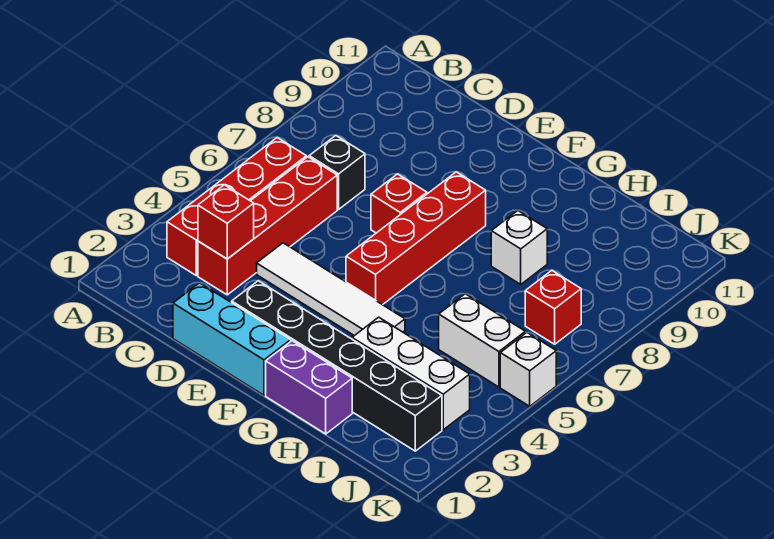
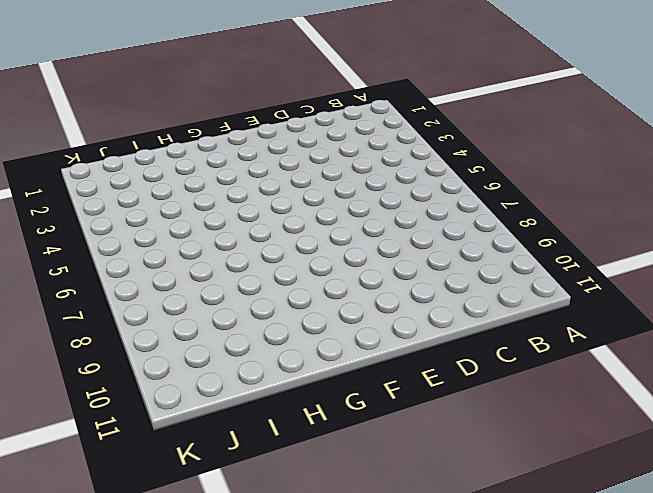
none -> red brick B3:B6 level 1
none -> red brick C3:C6 level 1
none -> black brick C7 level 1

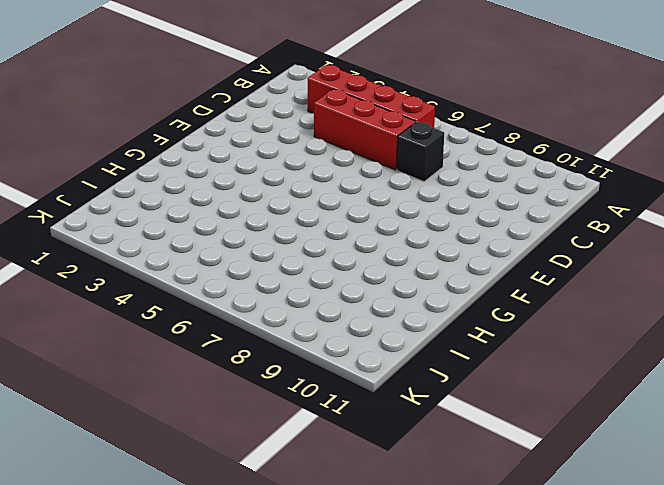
red brick C4:C6 level 1 -> red brick C3:C6 level 1
none -> cyan brick D1:F1 level 1
none -> white tile D4:G4 level 1
none -> black brick E2:J2 level 1

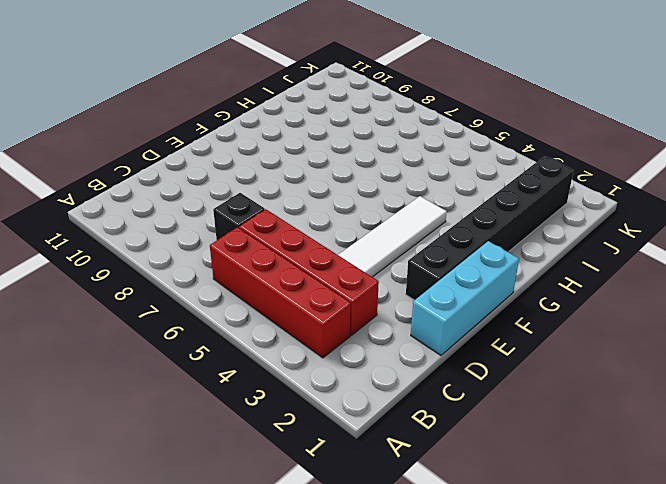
none -> red brick E7 level 1
none -> red brick F5:F8 level 1
none -> purple brick G1:H1 level 1

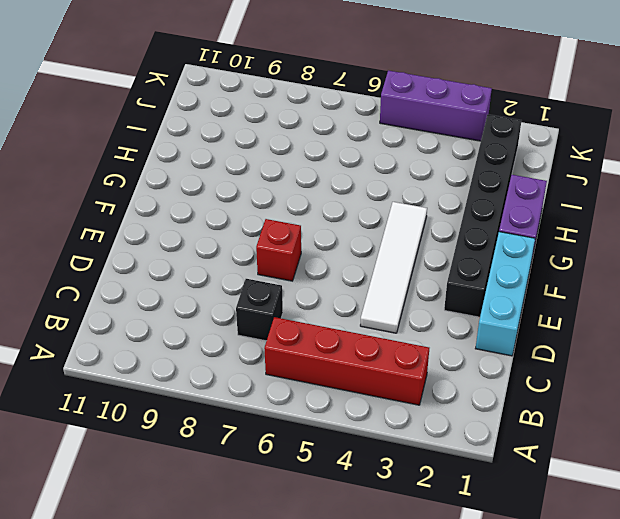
purple brick K3:K5 level 1 -> white brick K5 level 1
none -> red brick C3:C6 level 1
none -> red brick F5:F8 level 1
none -> white brick H3:J3 level 1

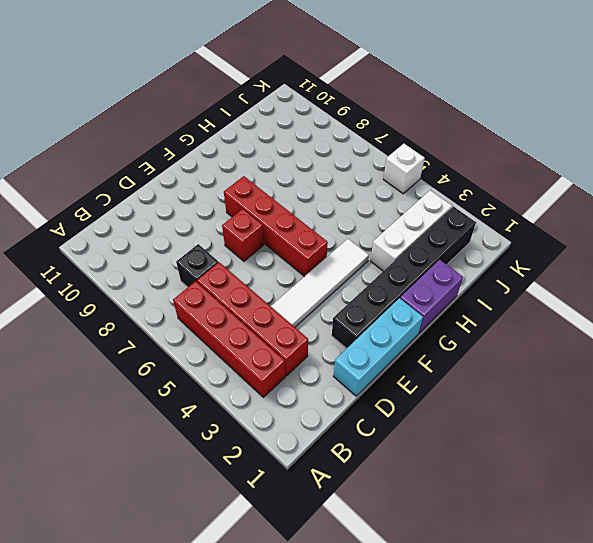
none -> white brick H8 level 1
none -> white brick I5:J5 level 1
none -> red brick J7 level 1

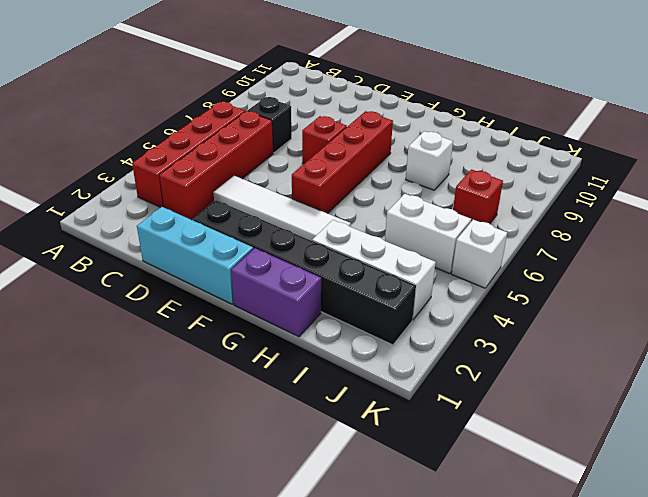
none -> red brick C3 level 2

